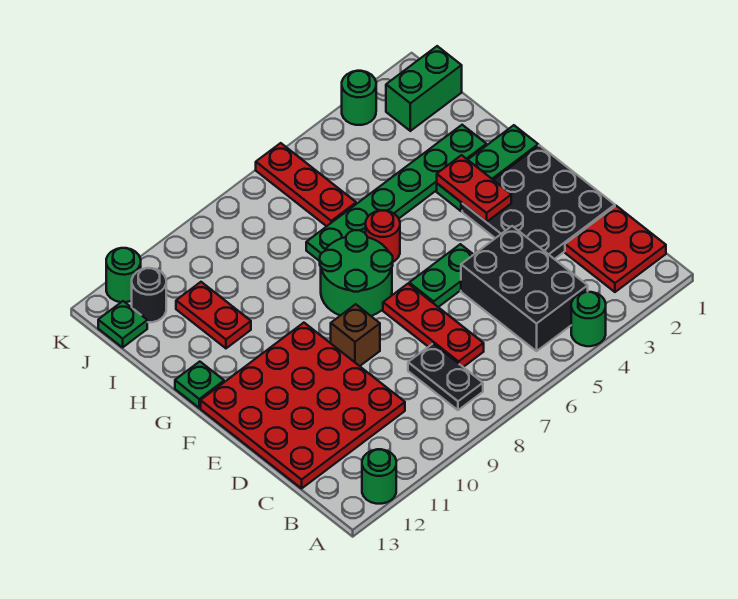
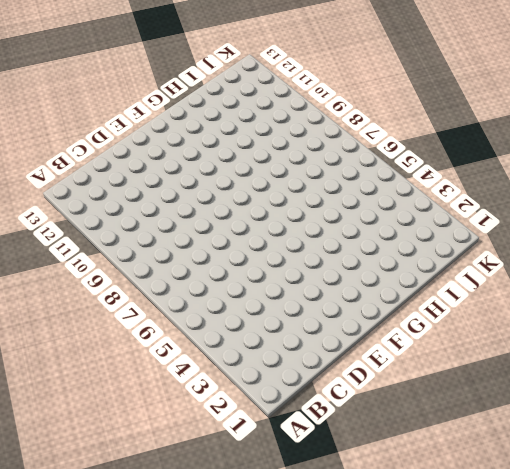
none -> green round brick A4 level 1
none -> green round brick A12 level 1
none -> red plate B1:C2 level 1

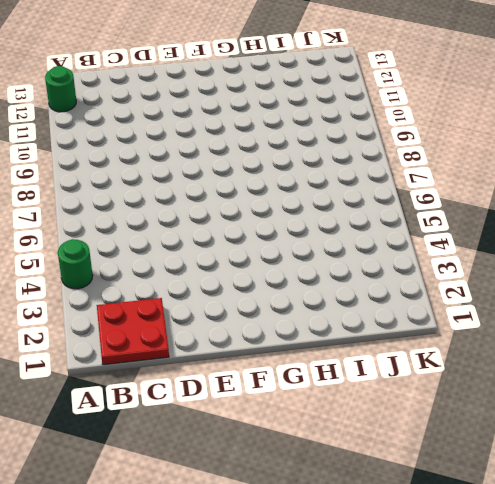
none -> black brick B4:D5 level 1
none -> black plate B8:C8 level 1
none -> red plate C7:E7 level 1

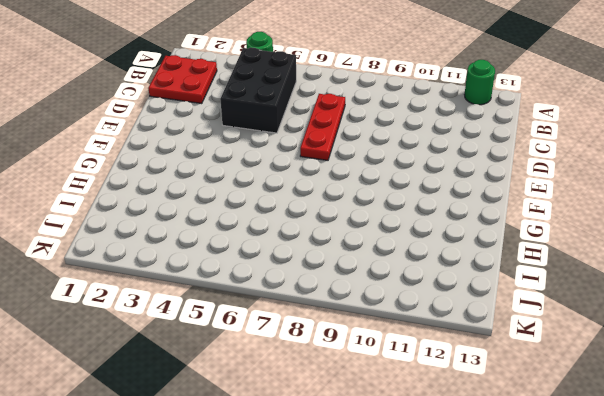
none -> black plate B8:C8 level 1
none -> red plate C10:F13 level 1
none -> black plate D1:F3 level 1

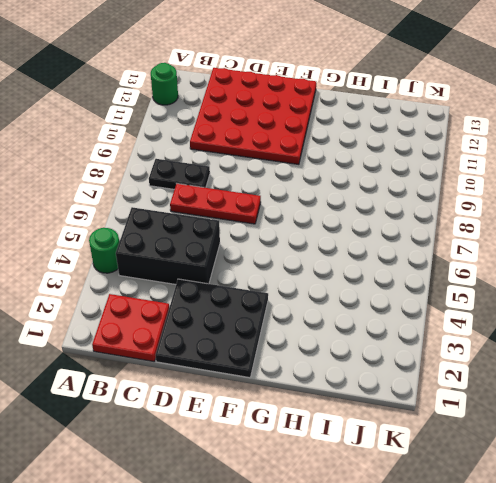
none -> green plate E5:E6 level 1
none -> brown brick E9 level 1
none -> green round brick F7:G8 level 1

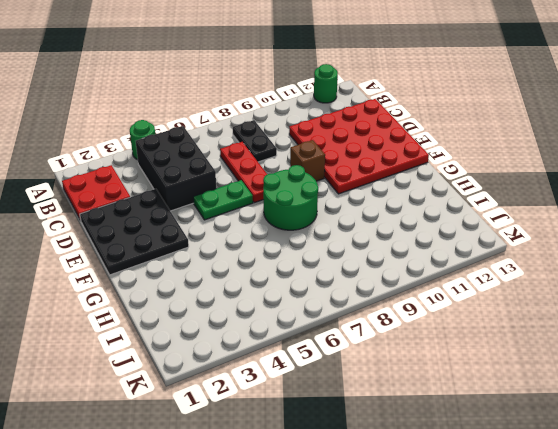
none -> green plate G1:G3 level 1
none -> red round brick G6 level 1
none -> green plate G13 level 1

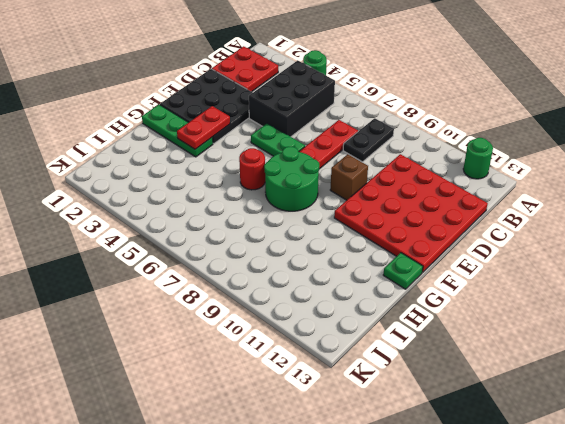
none -> green plate H2:H7 level 1
none -> red plate H11:I11 level 1
none -> red plate I6:K6 level 1

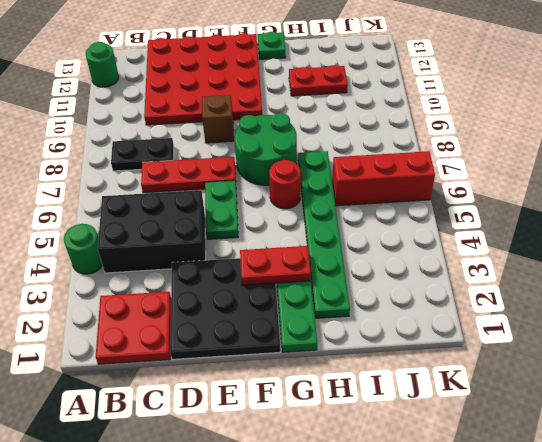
red brick I6:K6 level 1 -> red plate I6:K6 level 1
none -> green brick J1:J2 level 1
none -> black round brick J12 level 1
none -> green plate J13 level 1

